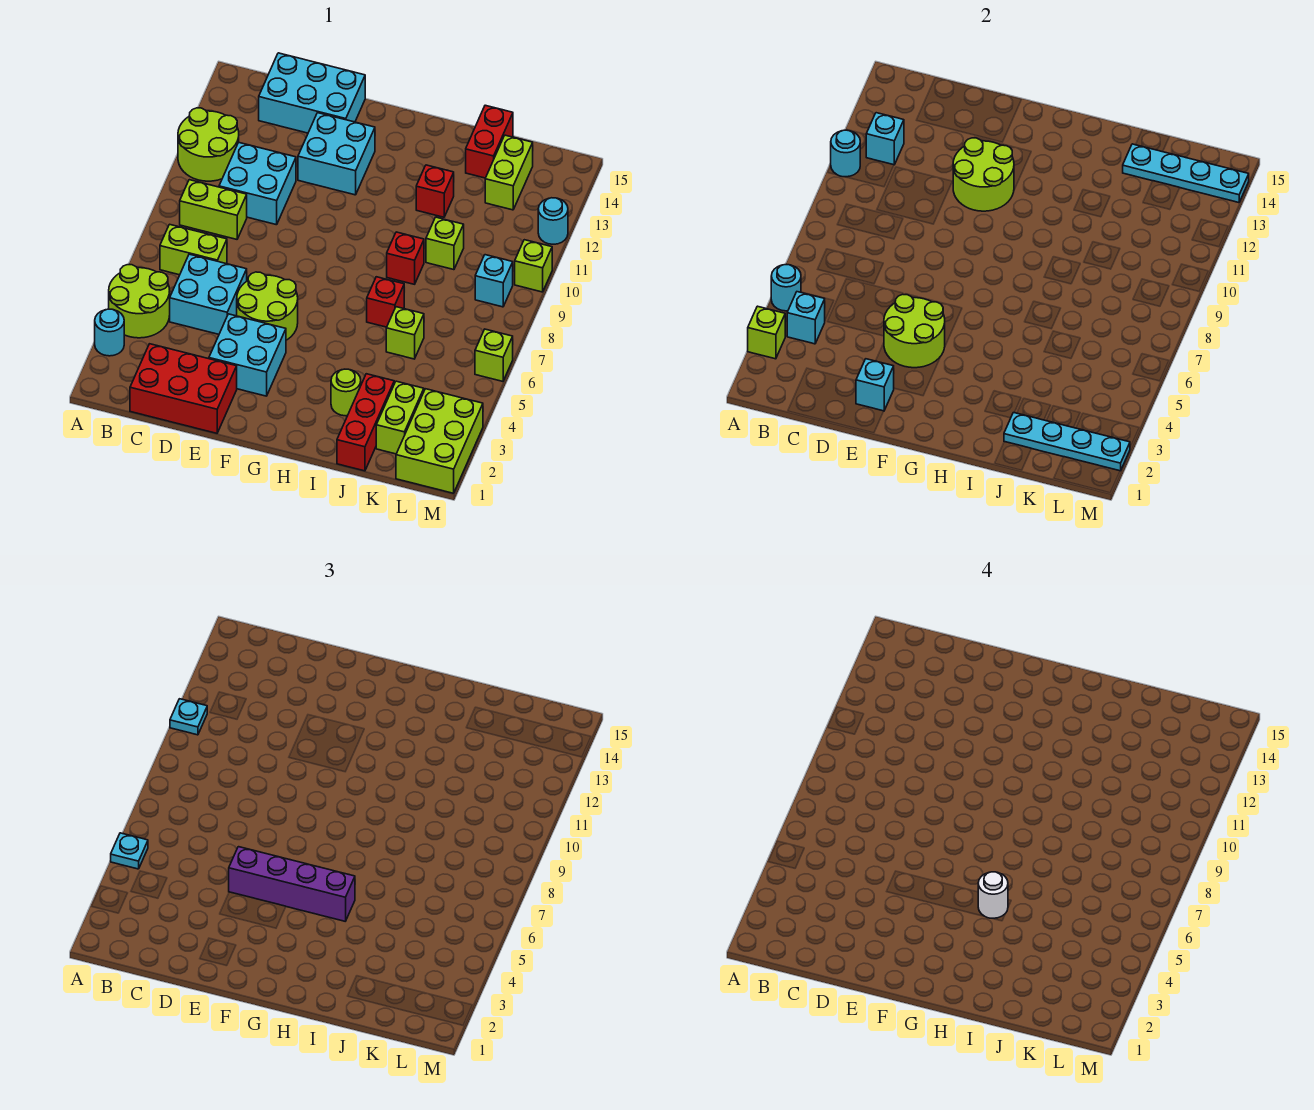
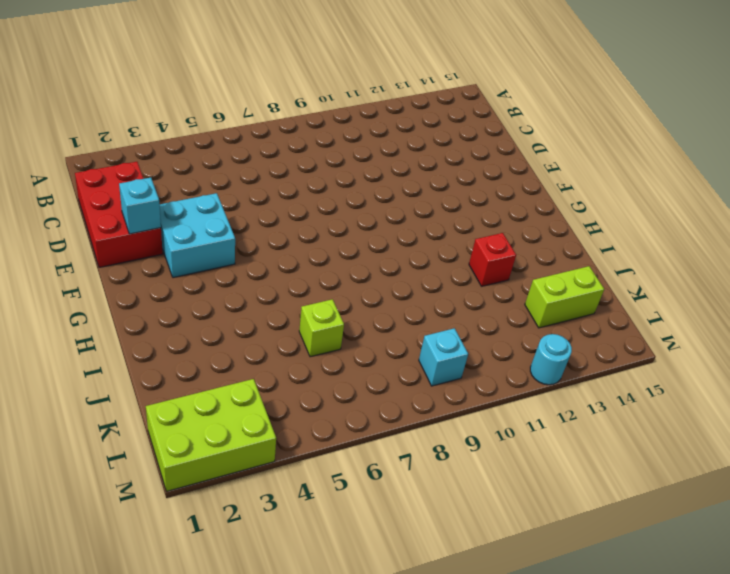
none -> cyan round brick A3 level 1
none -> lime round brick A4:B5 level 1
none -> lime round brick A11:B12 level 1
none -> lime brick B7:C7 level 1

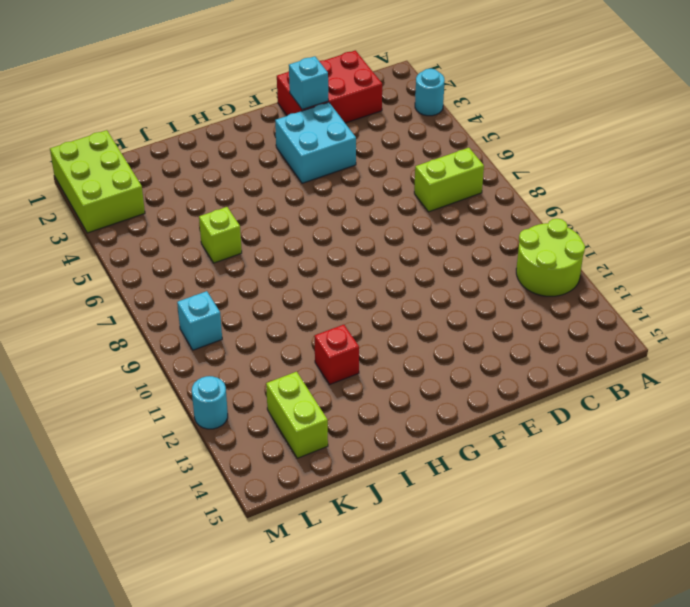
none -> lime round brick A4:B5 level 1
none -> lime brick B9:C9 level 1
none -> cyan brick C5:D6 level 1
none -> cyan brick C10:D11 level 1

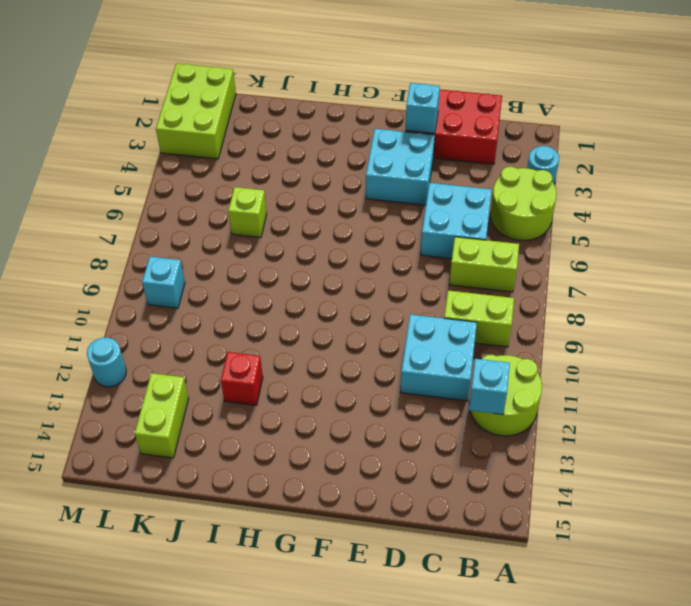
none -> cyan brick C14:E15 level 1
none -> lime round brick E5:F6 level 1
none -> cyan brick E12:F13 level 1
none -> lime round brick I3 level 1

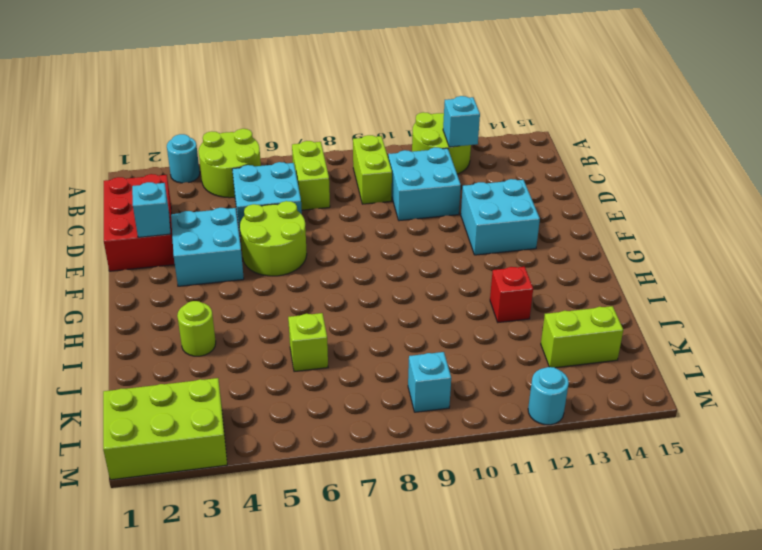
none -> cyan brick C14:E15 level 1
none -> red brick I7 level 1
none -> red brick I9 level 1
none -> red brick J1:J3 level 1

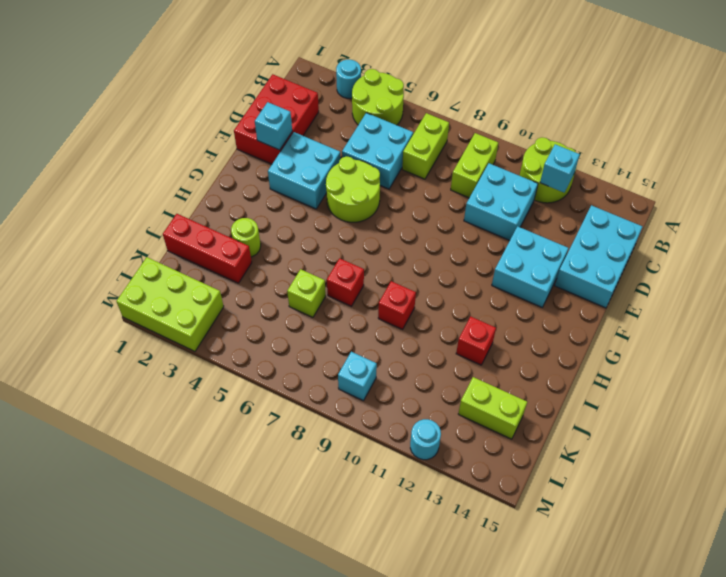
none -> lime brick J10 level 1
none -> red brick J14:J15 level 1
none -> lime brick K2:K3 level 1
none -> lime brick M6 level 1

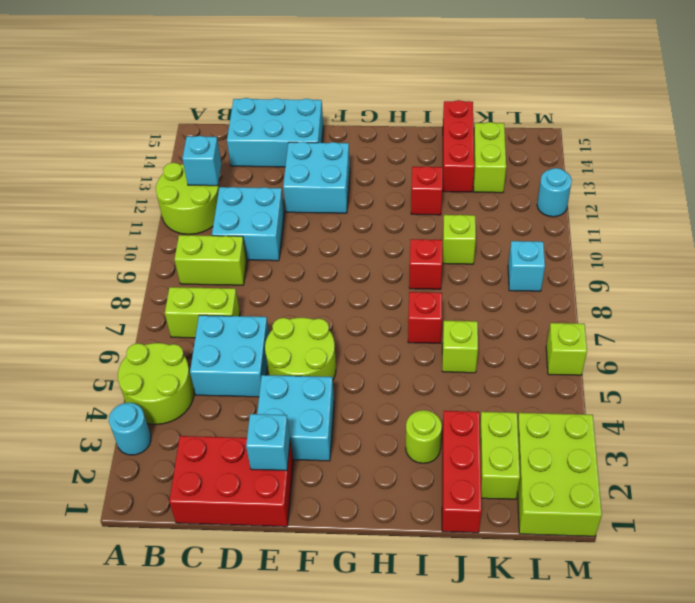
red brick J13:J15 level 1 -> red brick J14:J15 level 1
none -> lime brick M10 level 1
none -> lime brick A3 level 2
none -> cyan round brick A5 level 2
none -> cyan round brick A11 level 2

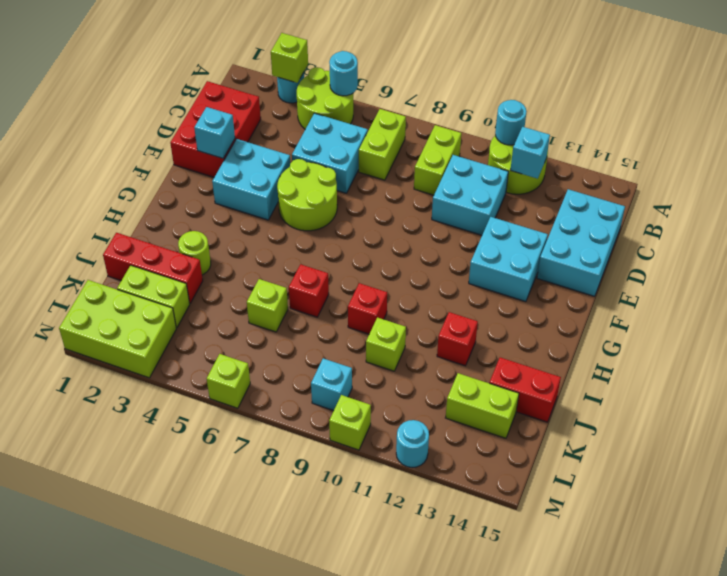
none -> cyan brick B4 level 2
none -> lime round brick E4:F5 level 2
none -> lime round brick E11:F12 level 2
none -> cyan plate J2:M2 level 2

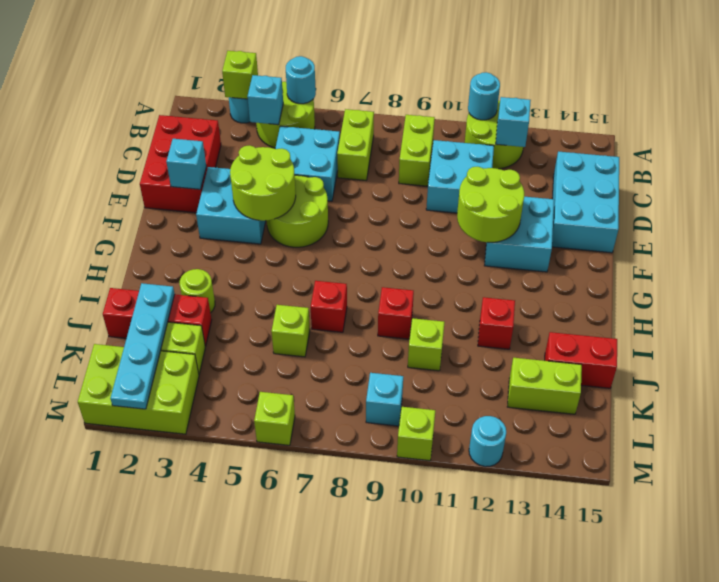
none -> cyan plate J14:M14 level 2
none -> cyan plate A5 level 3
none -> cyan plate A11 level 3
none -> purple brick E5:H5 level 3

